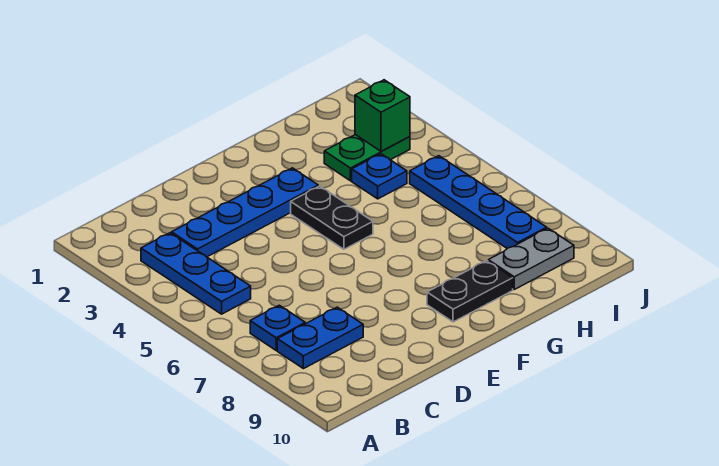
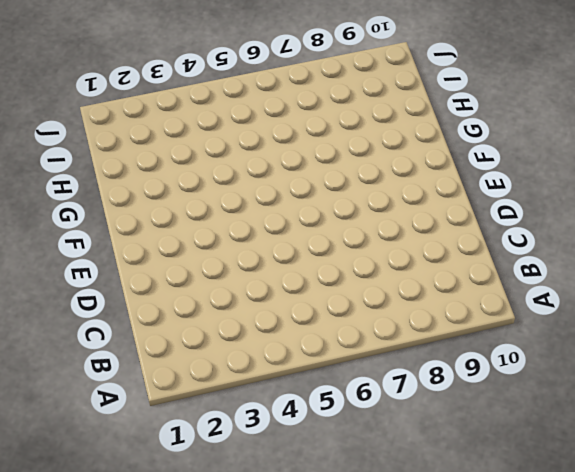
none -> blue plate B3:B5 level 1
none -> blue plate B7 level 1

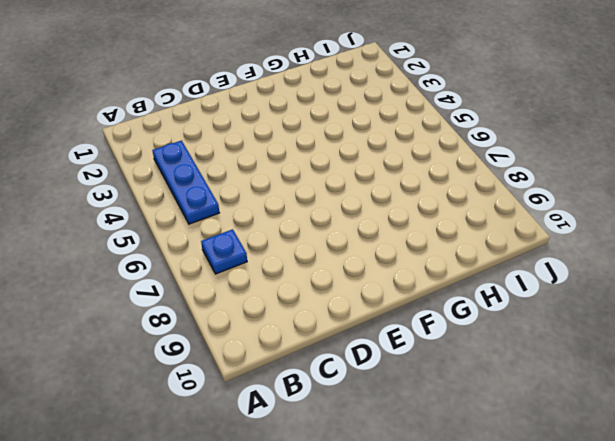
none -> blue plate B8:C8 level 1
none -> blue plate C3:F3 level 1

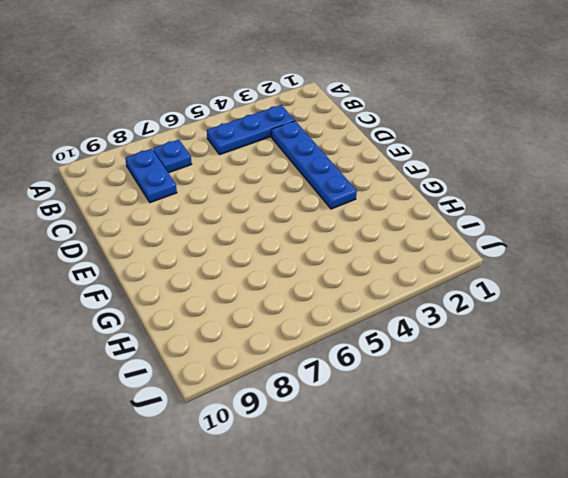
none -> black plate F4:F5 level 1
none -> black plate F9:G9 level 1

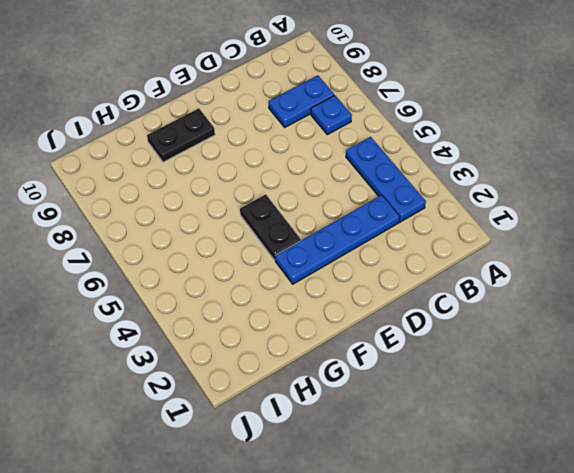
none -> green plate H3:I3 level 1
none -> blue plate H4 level 1

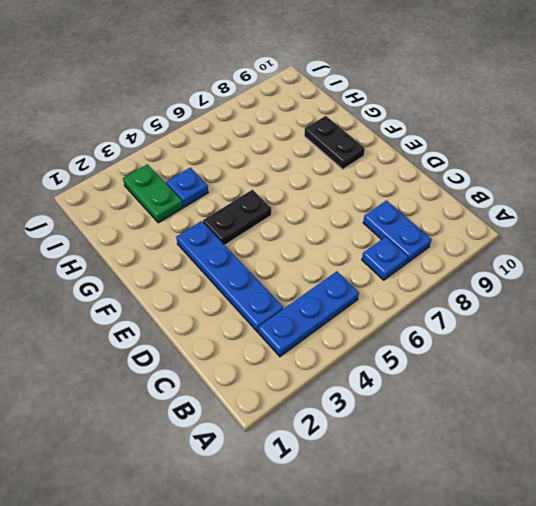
none -> grey plate H9:I9 level 1
none -> blue plate I5:I8 level 1

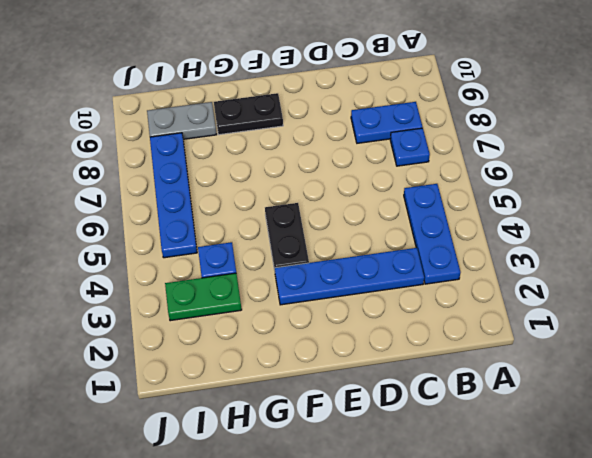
none -> green brick I3 level 2

